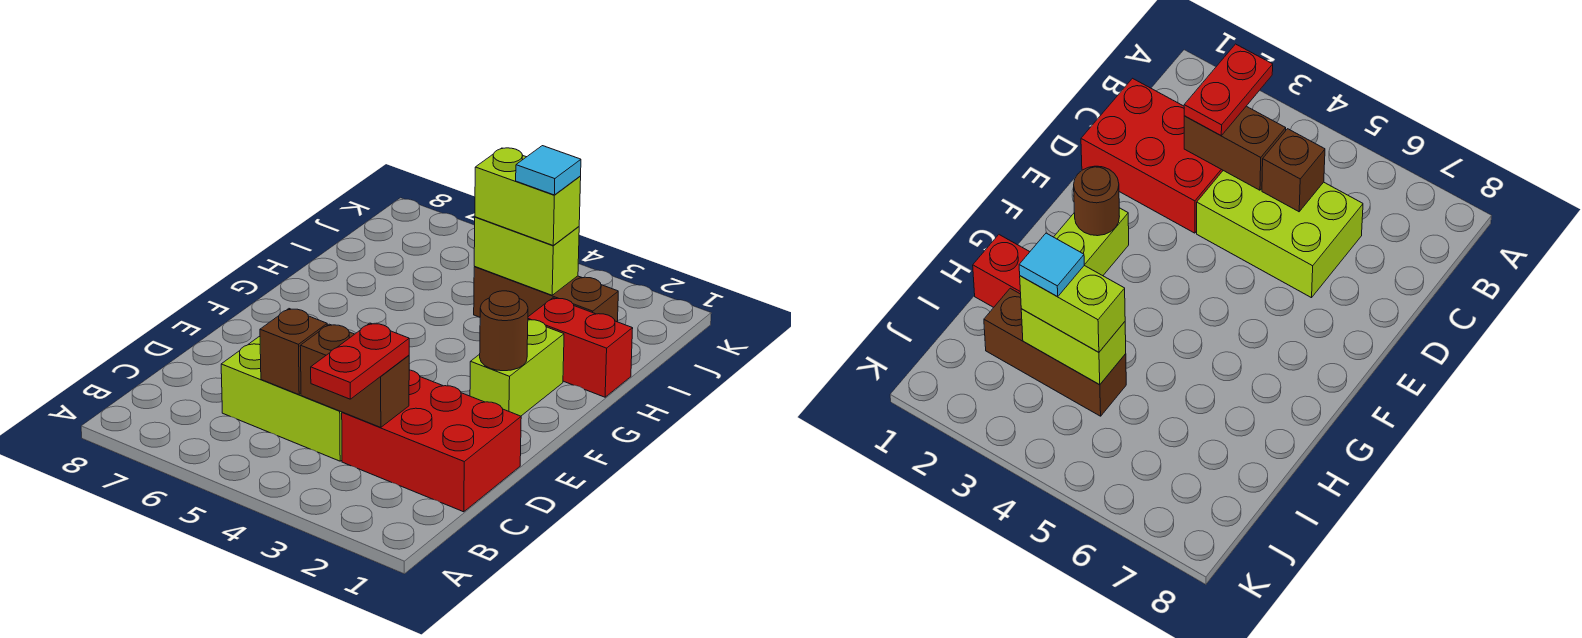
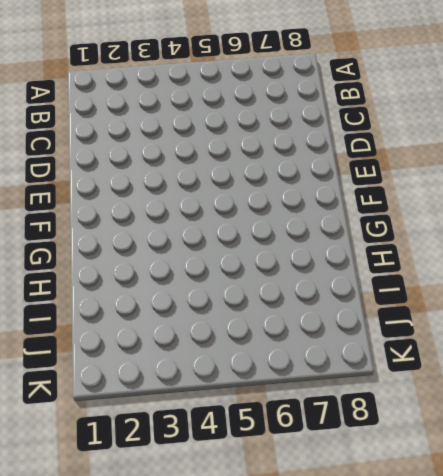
none -> red brick C1:D3 level 1
none -> lime brick C4:D6 level 1
none -> lime brick F2:G2 level 1

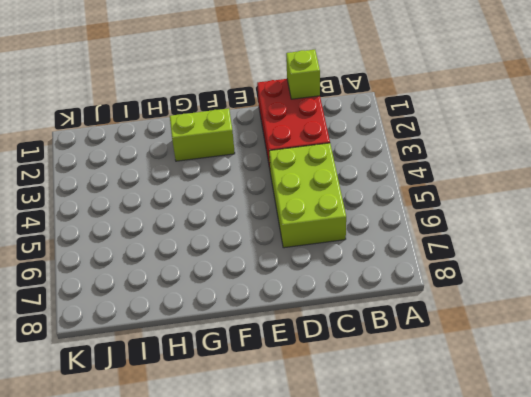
lime brick C1 level 2 -> none
none -> red brick H1:H2 level 1
none -> brown brick I2:I4 level 1
none -> brown brick C3:C4 level 2

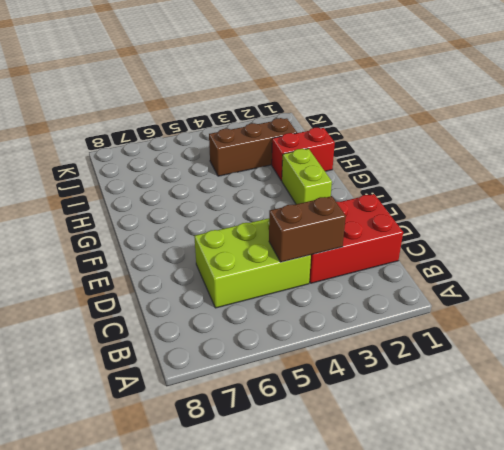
none -> brown brick C5 level 2
none -> brown round brick F2 level 2
none -> lime brick I3:I4 level 2

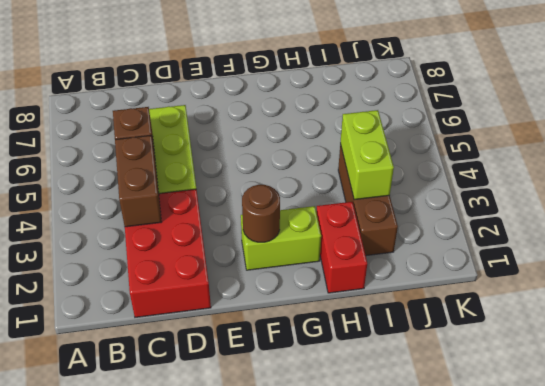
none -> red plate B3:C3 level 3
none -> lime brick I3:I4 level 3
none -> cyan tile I3 level 4

